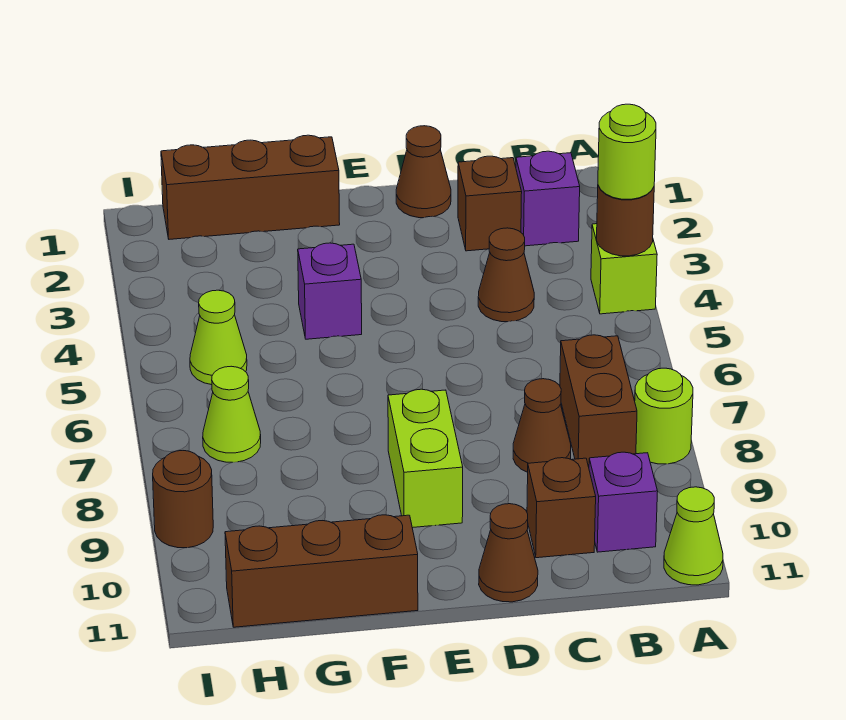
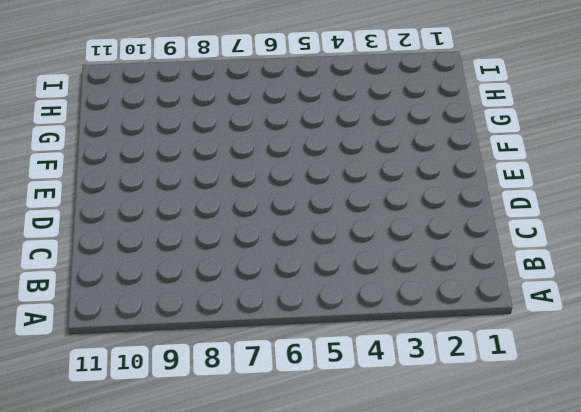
none -> lime brick A4 level 1
none -> lime round brick A8 level 1
none -> lime cone A11 level 1

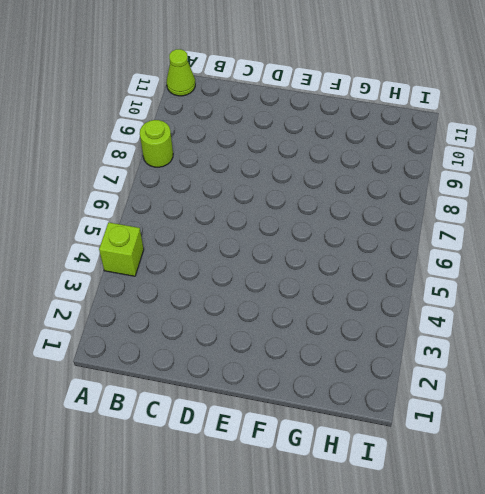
none -> purple brick B2 level 1
none -> brown brick B7:B8 level 1
none -> purple brick B10 level 1

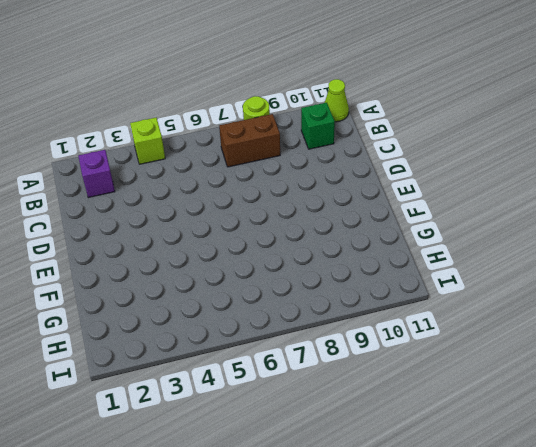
green brick B10 level 1 -> purple brick B10 level 1
none -> brown brick C2 level 1
none -> brown cone C4 level 1
none -> brown cone C8 level 1

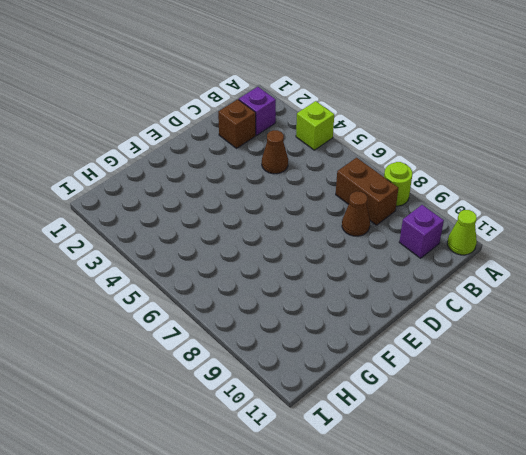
none -> brown brick C10 level 1
none -> brown cone D1 level 1
none -> brown cone D11 level 1

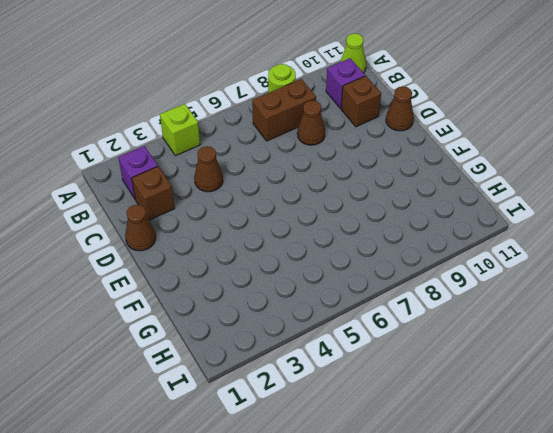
none -> lime brick E8:E9 level 1
none -> brown brick F1:H1 level 1
none -> purple brick F4 level 1

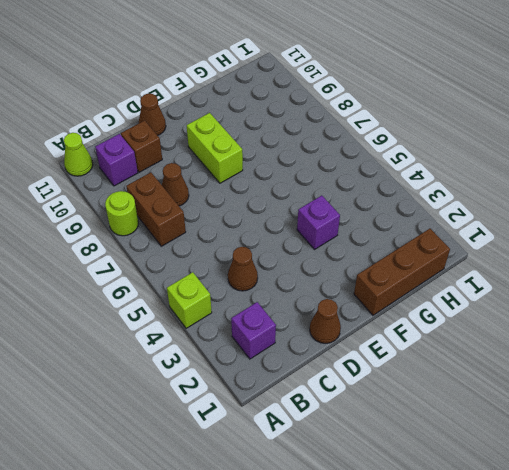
none -> brown brick C2 level 1
none -> brown brick F11:H11 level 1
none -> lime cone H5 level 1

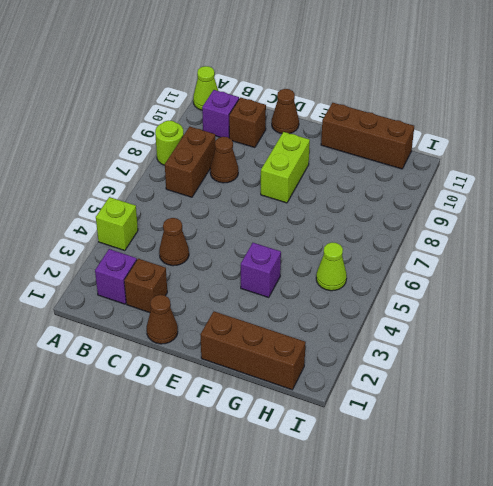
none -> lime cone H7 level 1
none -> brown round brick I9 level 1
none -> brown round brick A4 level 2

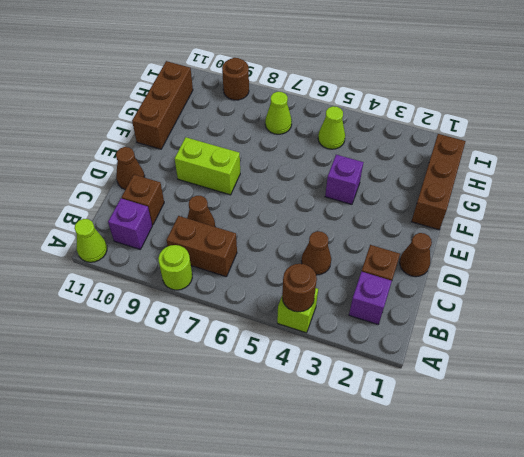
none -> lime round brick A4 level 3

